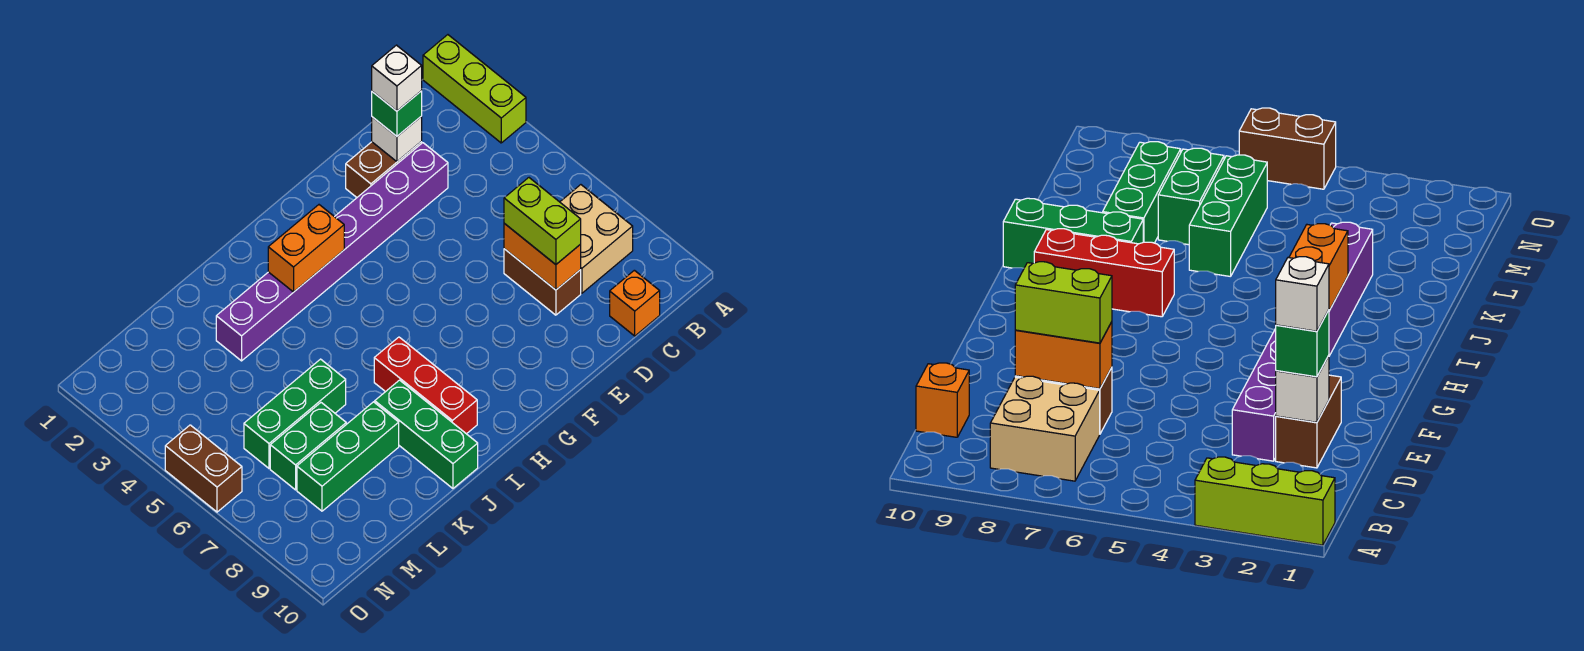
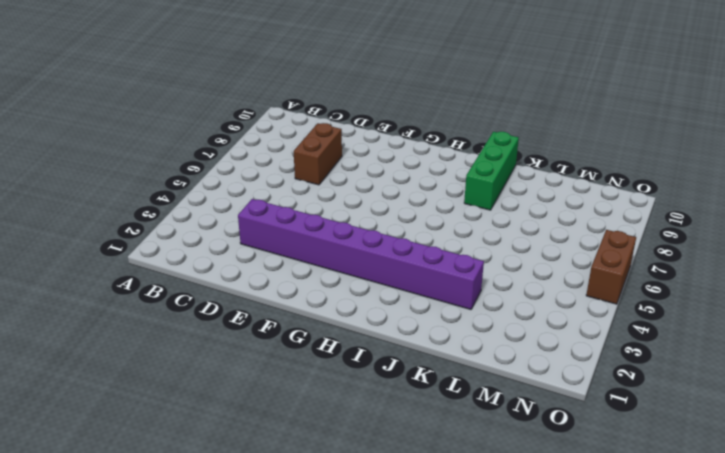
none -> lime brick A1:A3 level 1
none -> tan brick B7:C8 level 1
none -> orange brick C10 level 1

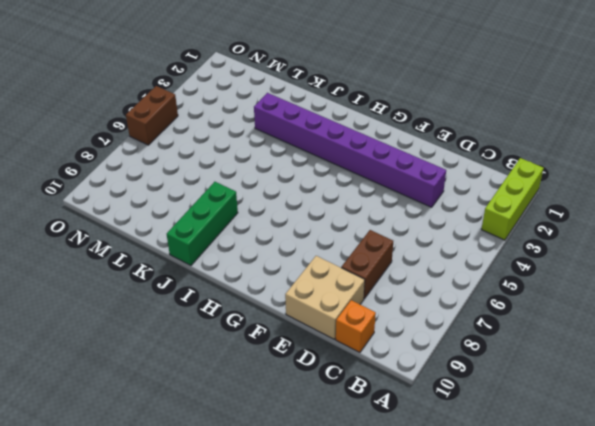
tan brick D9:E10 level 1 -> tan brick B7:C8 level 1
none -> brown brick D2:E2 level 1
none -> red brick I7:I9 level 1
none -> green brick K6:M6 level 1

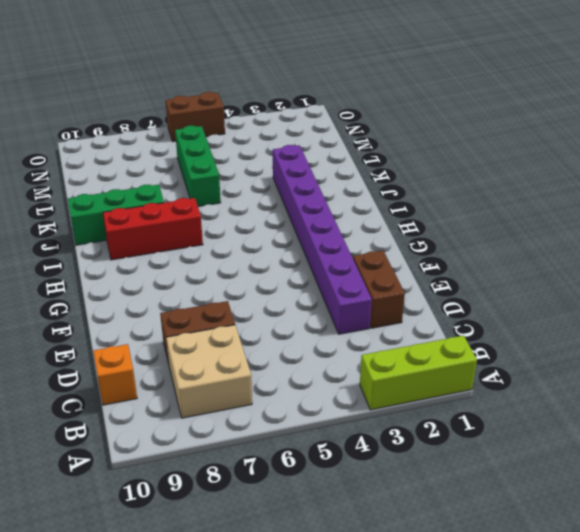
none -> green brick K8:M8 level 1
none -> green brick L7:M7 level 1
none -> white brick D2 level 2

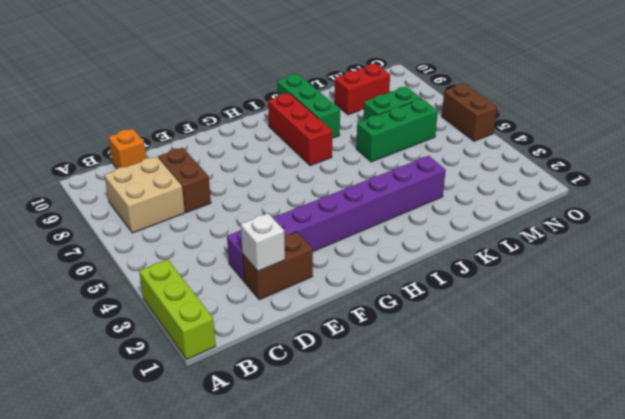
red brick L9:M9 level 1 -> none
none -> green brick K8:M8 level 1
none -> orange brick D7:D8 level 2
none -> orange brick H3:I3 level 2

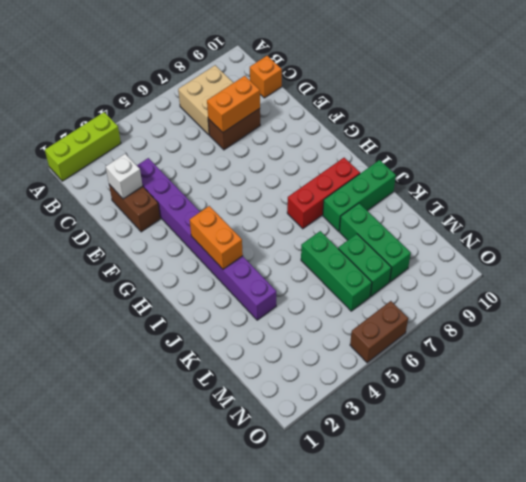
none -> green brick D2 level 3
none -> lime brick D7:D8 level 3
none -> white brick D2 level 4

